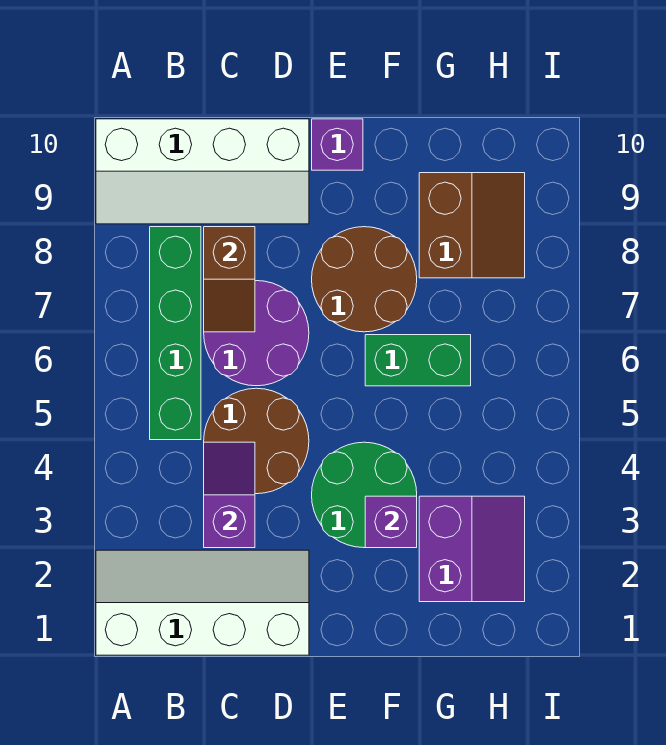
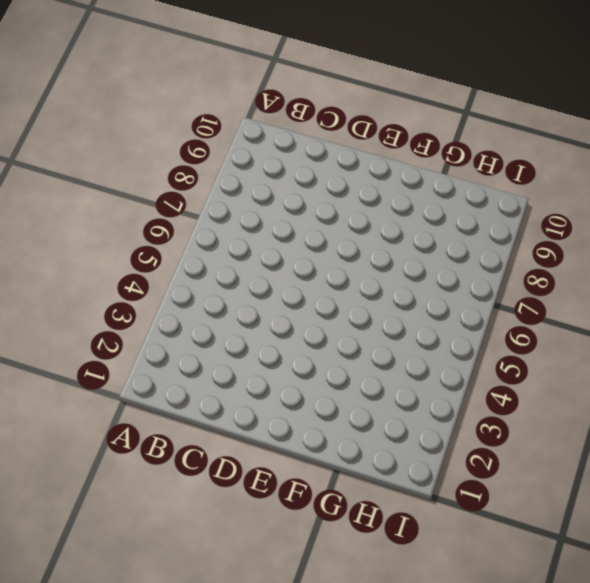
none -> white slope A1:D2 level 1 top 1
none -> white slope A9:D10 level 1 top 10
none -> green brick B5:B8 level 1

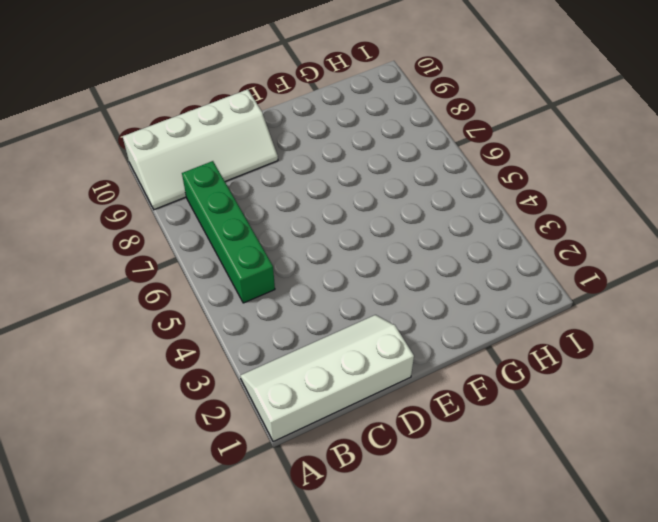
none -> brown round brick C4:D5 level 1
none -> purple round brick C6:D7 level 1
none -> green round brick E3:F4 level 1

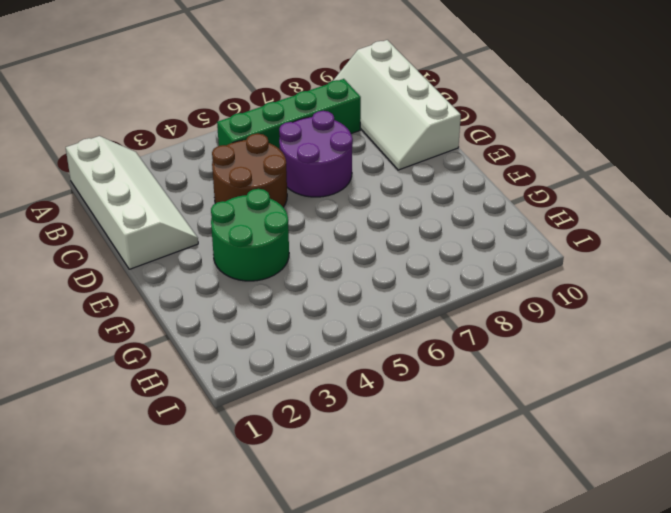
none -> brown round brick E7:F8 level 1
none -> purple brick E10 level 1
none -> green brick F6:G6 level 1

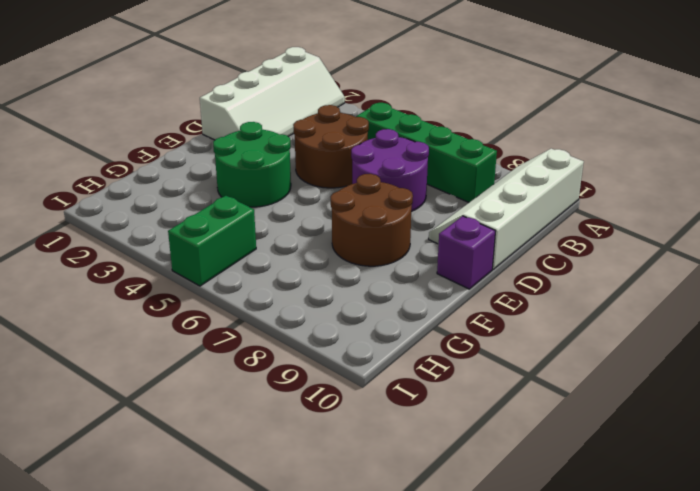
green brick H5:I5 level 1 -> green brick F6:G6 level 1
none -> purple slope G2:H3 level 1 top G
none -> brown slope G8:H9 level 1 top G
none -> purple slope C3:C4 level 2 top 3

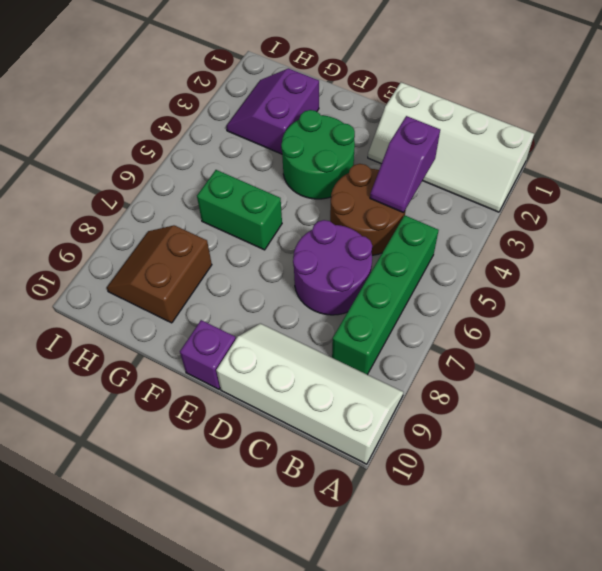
none -> brown round brick E7:F8 level 1
none -> brown slope C7:C8 level 2 top 8
none -> purple brick F3 level 2

